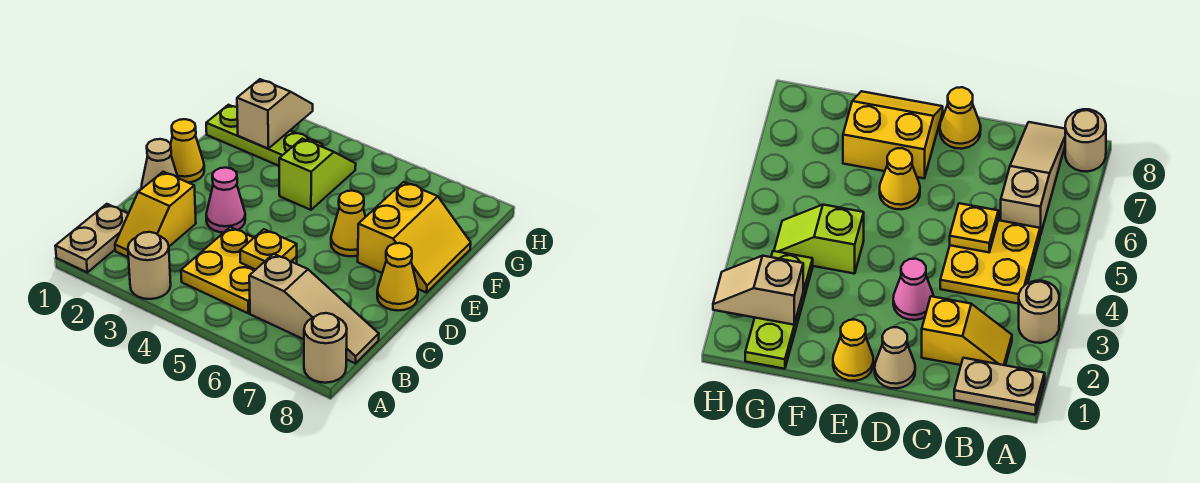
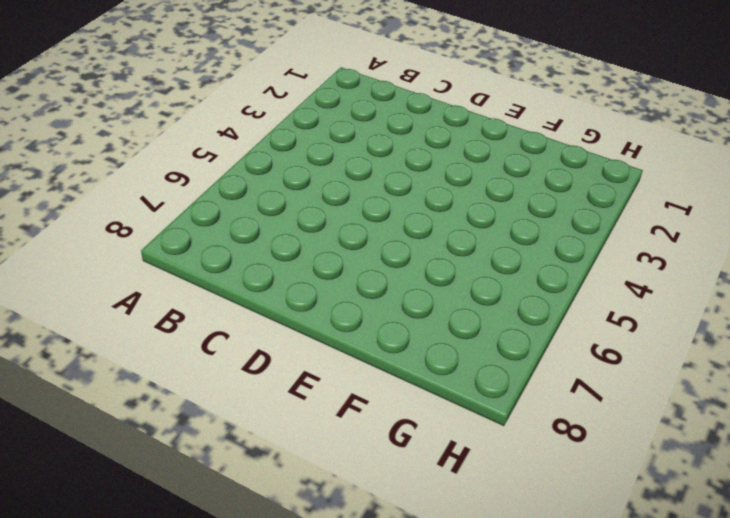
none -> tan plate A1:B1 level 1
none -> tan round brick A3 level 1
none -> tan round brick A8 level 1

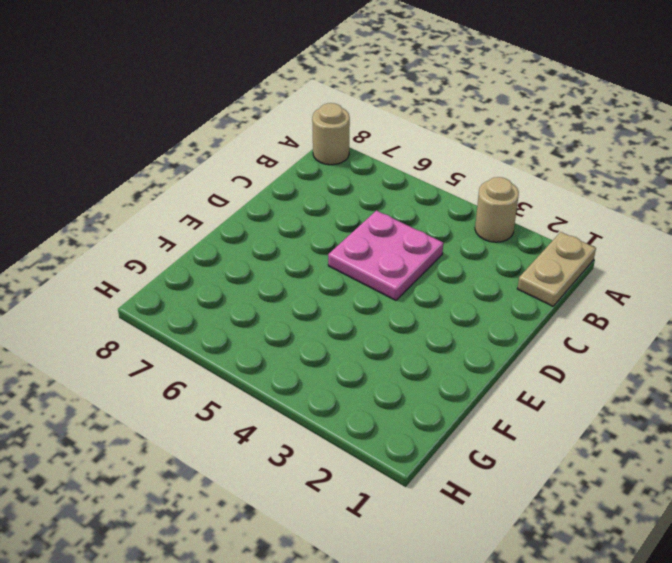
pink plate C4:D5 level 1 -> yellow plate B4:C5 level 1
none -> yellow slope B2:C2 level 1 top C
none -> tan slope B6:B8 level 1 top 6
none -> tan cone D1 level 1

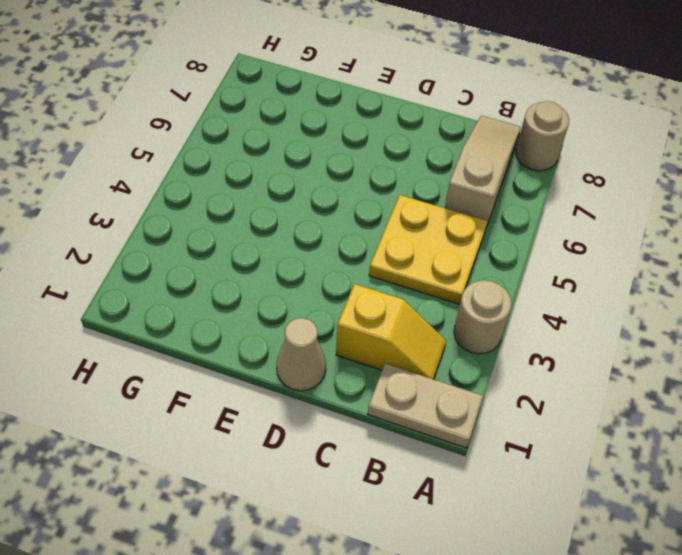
none -> pink cone D3 level 1
none -> yellow cone D8 level 1
none -> yellow cone E1 level 1

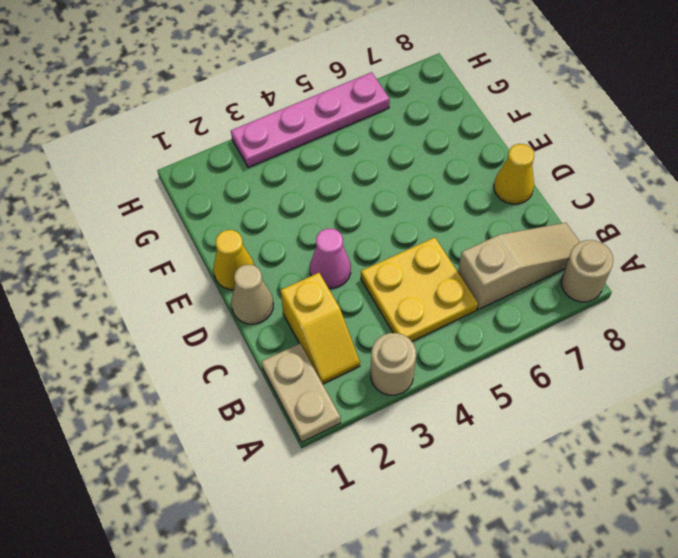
pink plate H3:H6 level 1 -> none
none -> yellow cone E6 level 1
none -> yellow slope E7:F8 level 1 top 7
none -> lime slope F4:G4 level 1 top F

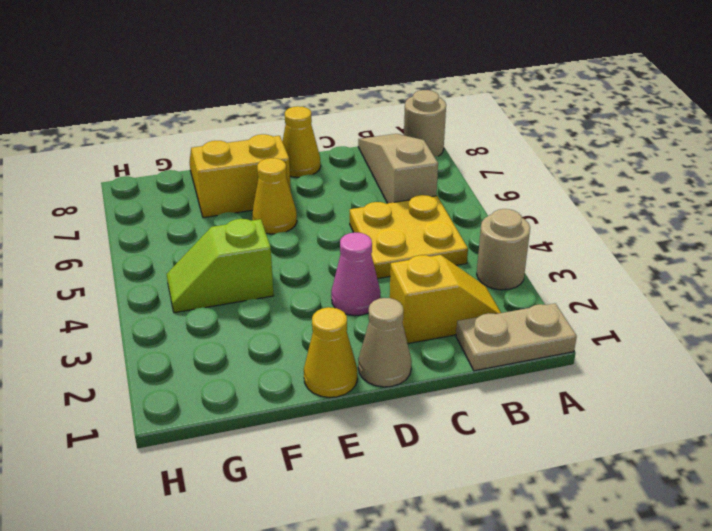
none -> lime plate G1:G3 level 1
none -> yellow plate C5 level 2
none -> tan slope G2:H2 level 2 top G

